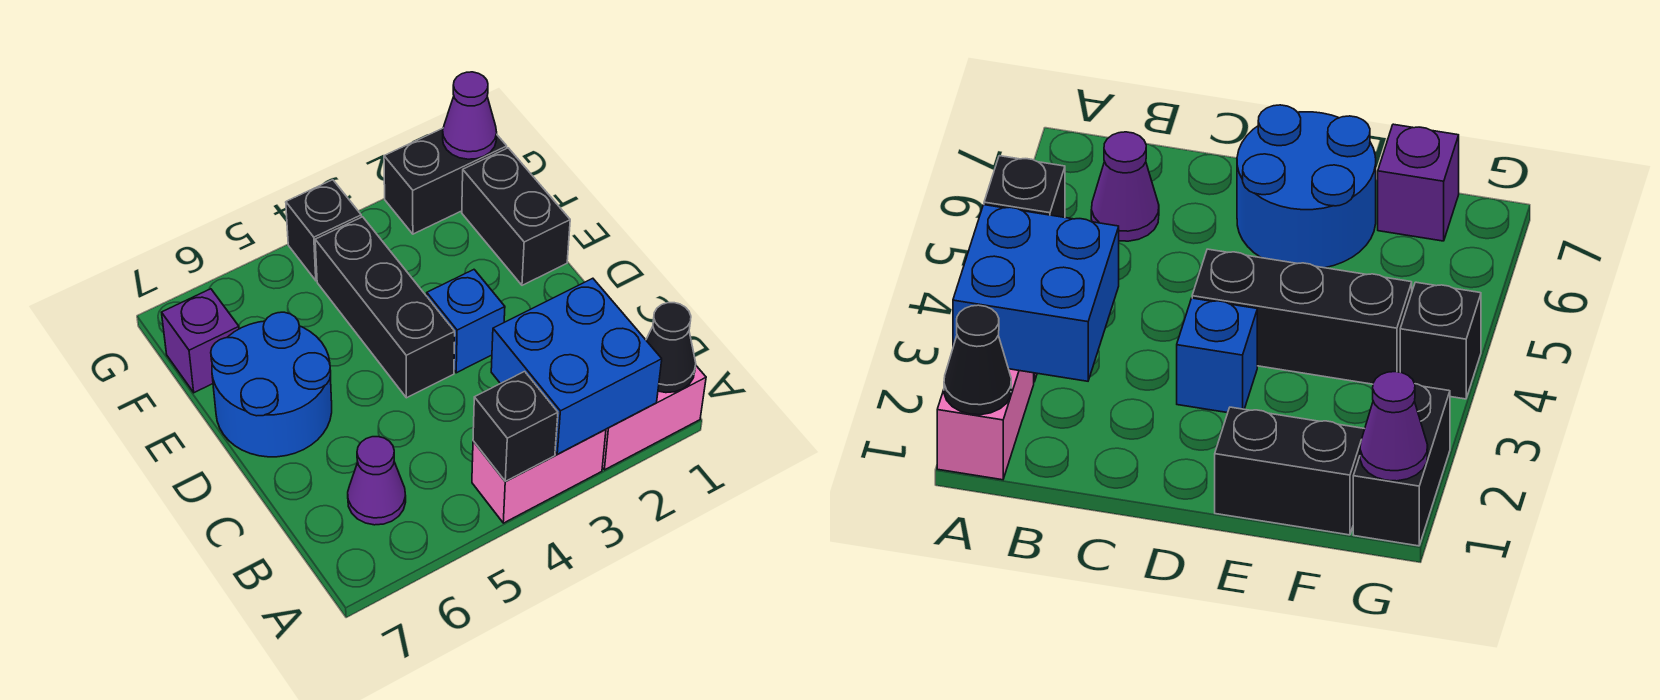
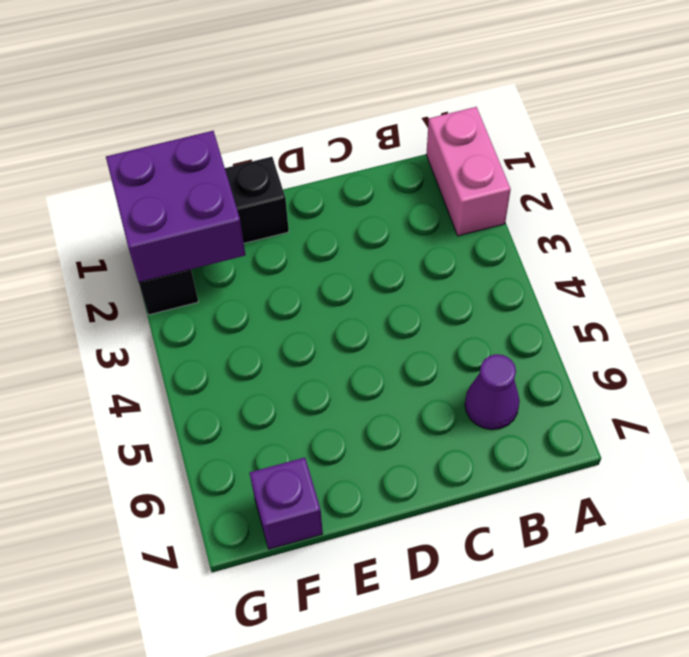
purple brick F1:G2 level 2 -> purple cone G1 level 2
none -> pink brick A3:A4 level 1
none -> blue brick D3 level 1
none -> black brick D4:F4 level 1

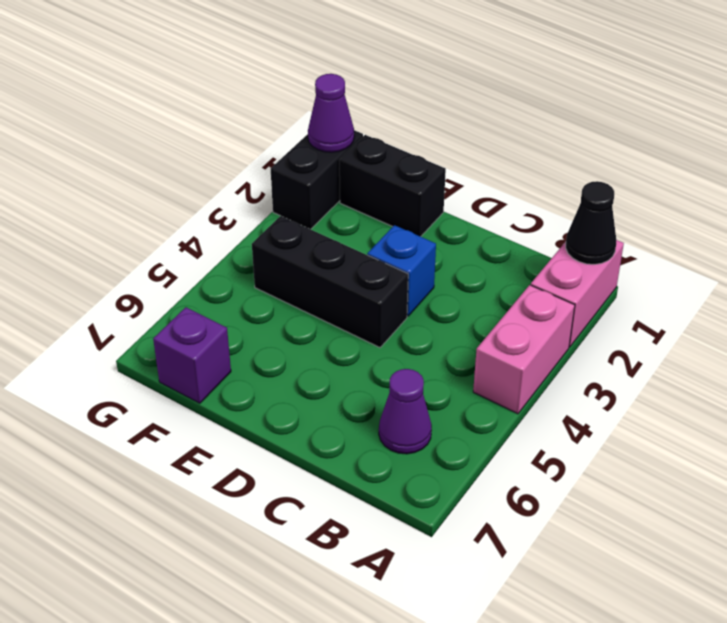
none -> blue round brick D6:E7 level 1
none -> black brick G4 level 1
none -> blue brick A2:B3 level 2

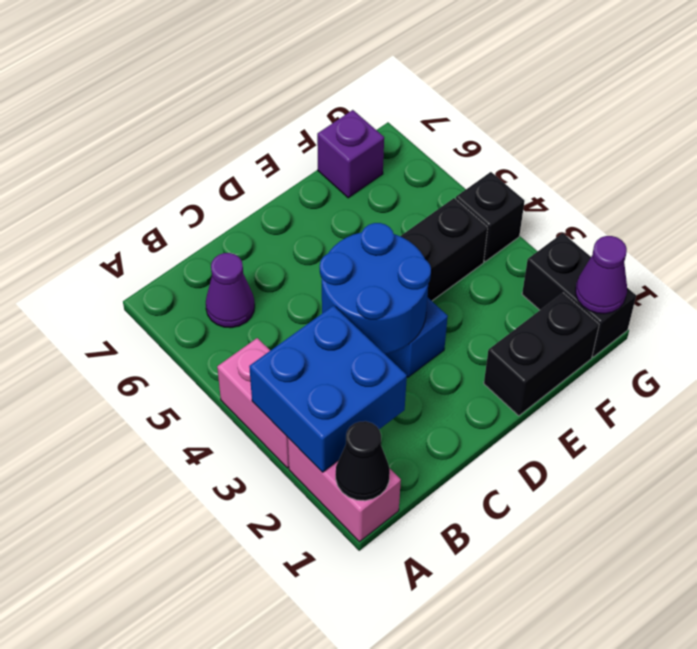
blue round brick C3:D4 level 2 -> blue round brick D6:E7 level 1
none -> black brick A4 level 2

